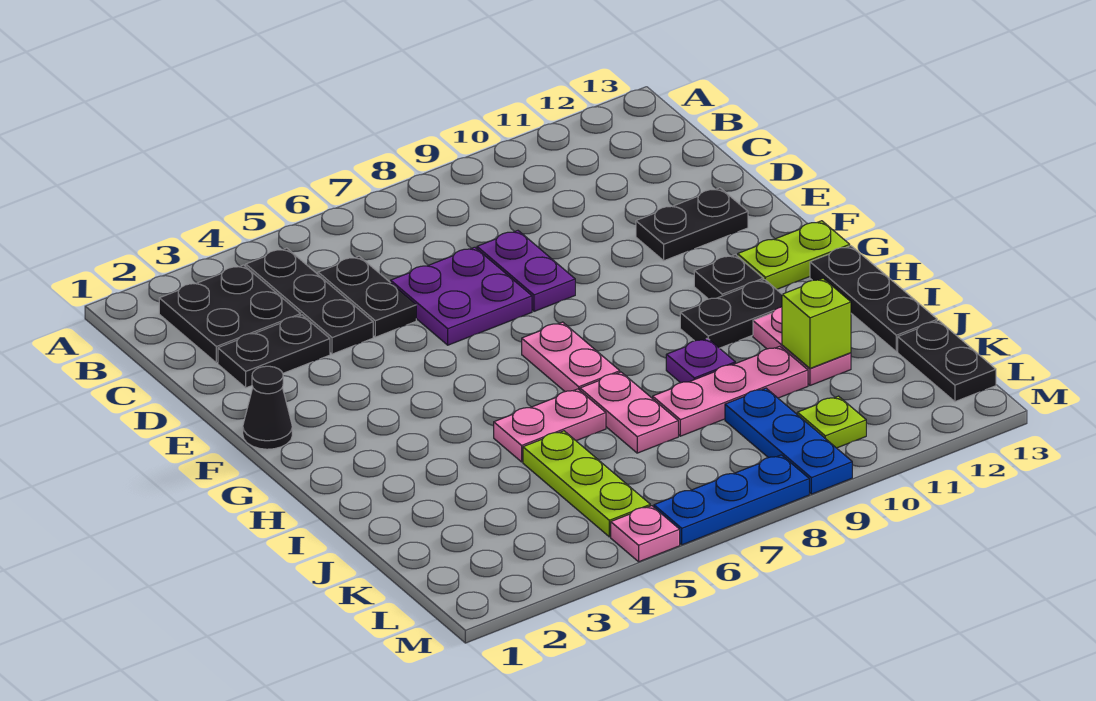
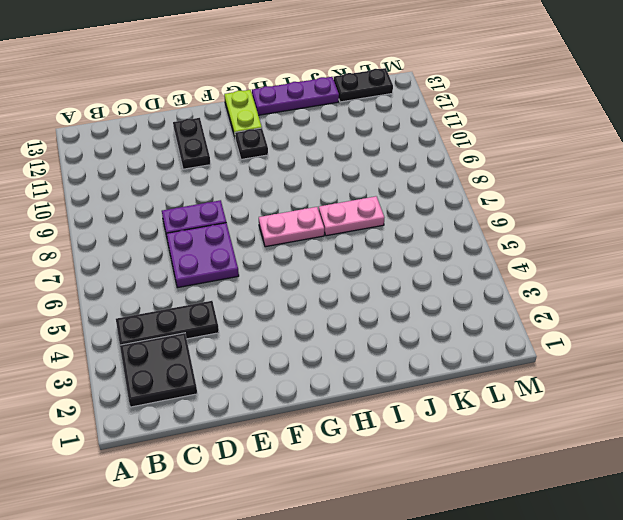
purple plate H13:J13 level 1 -> black plate H13:J13 level 1
none -> black plate C5:D5 level 1
none -> black plate D2:D3 level 1
none -> black cone F1 level 1

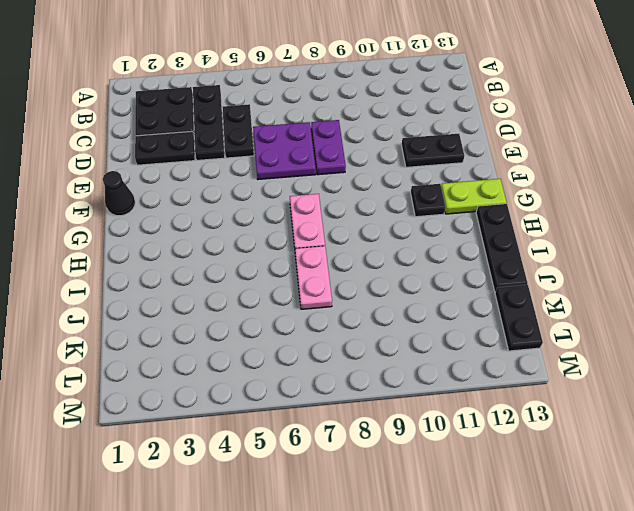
none -> black plate H10:H11 level 1
none -> pink plate I5:I6 level 1
none -> purple plate I9 level 1

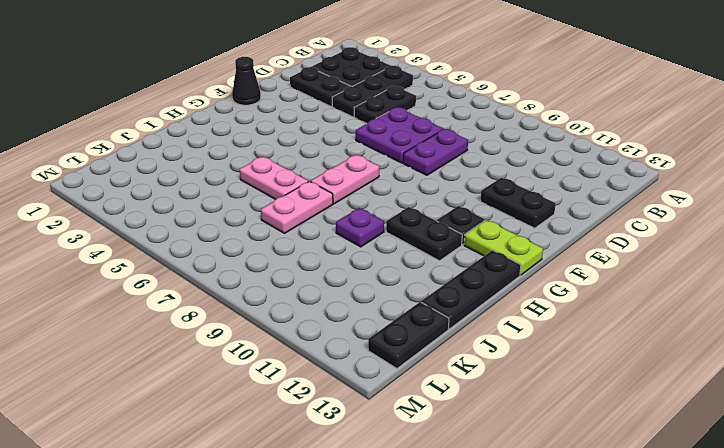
none -> pink plate I11:J11 level 1
none -> lime plate J5:L5 level 1
none -> pink plate J8:J10 level 1

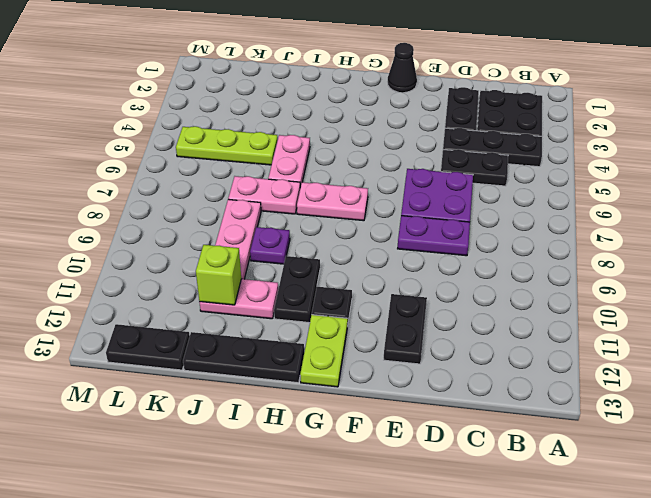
none -> blue plate K9:M9 level 1
none -> lime plate L10 level 1
none -> pink plate M5 level 1

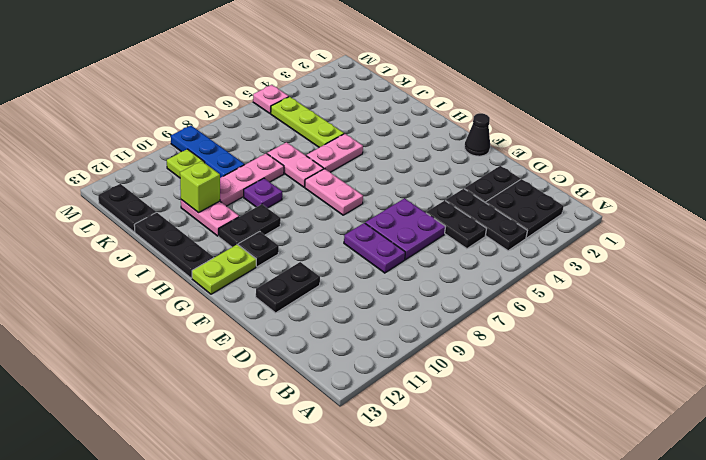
none -> blue plate M6:M8 level 1

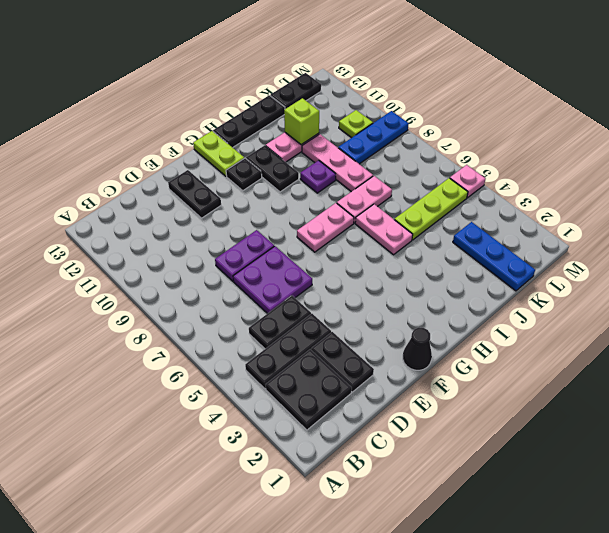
blue plate K1:K3 level 1 -> blue plate M6:M8 level 1

